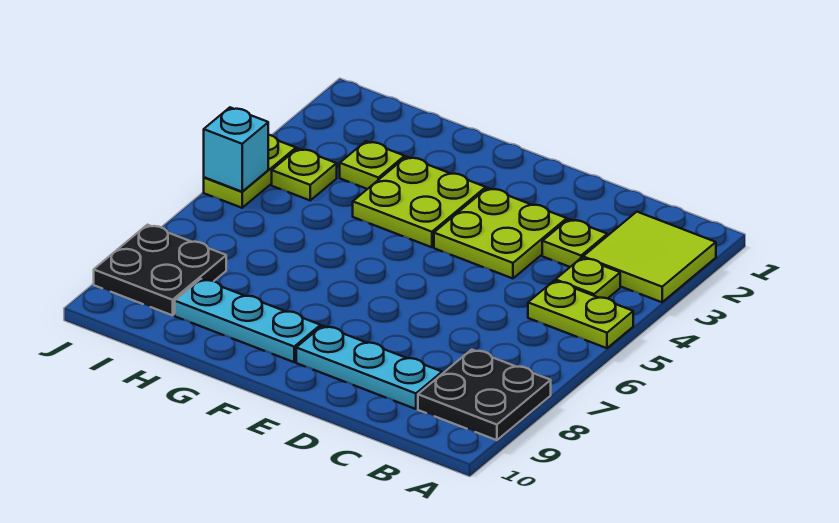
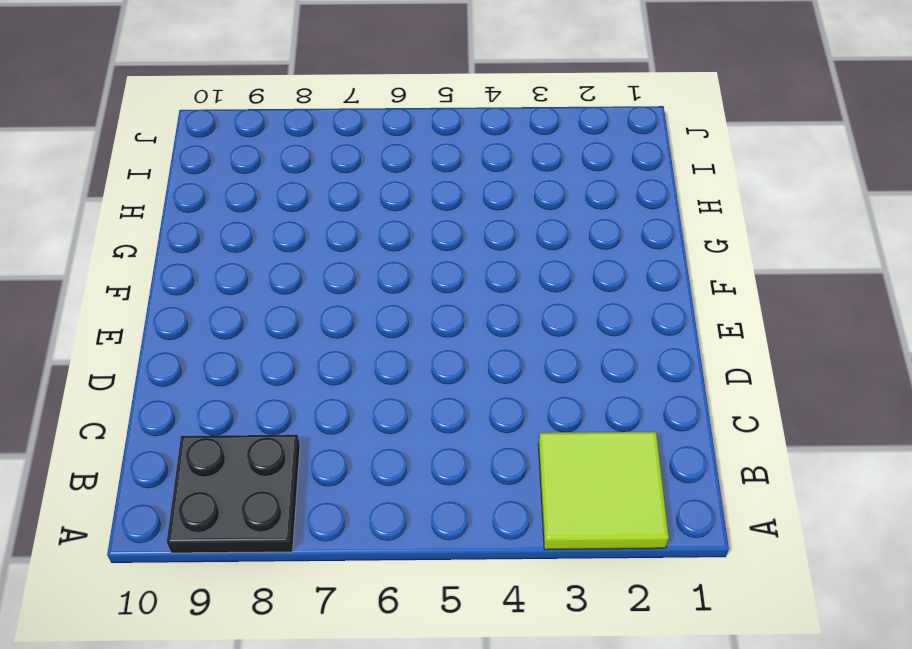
none -> lime plate A5:B5 level 1
none -> lime plate B4 level 1
none -> lime plate C3 level 1

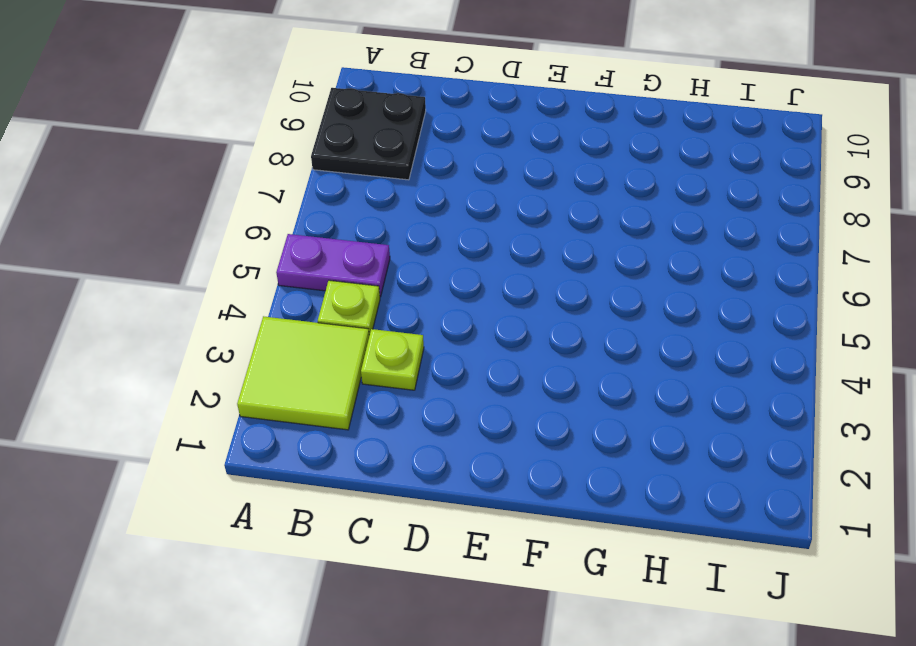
purple plate A5:B5 level 1 -> lime plate A5:B5 level 1
none -> cyan plate C9:E9 level 1
none -> lime plate D3:E4 level 1
none -> lime plate F3:G4 level 1

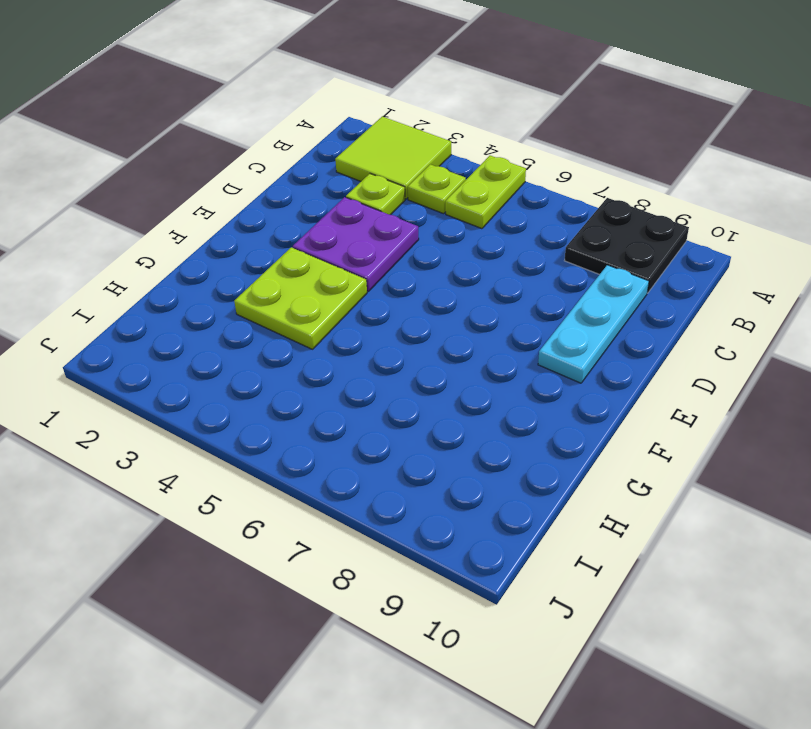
purple plate D3:E4 level 1 -> lime plate D3:E4 level 1
none -> cyan plate F9:H9 level 1
none -> lime plate H3 level 1
none -> lime plate I4 level 1

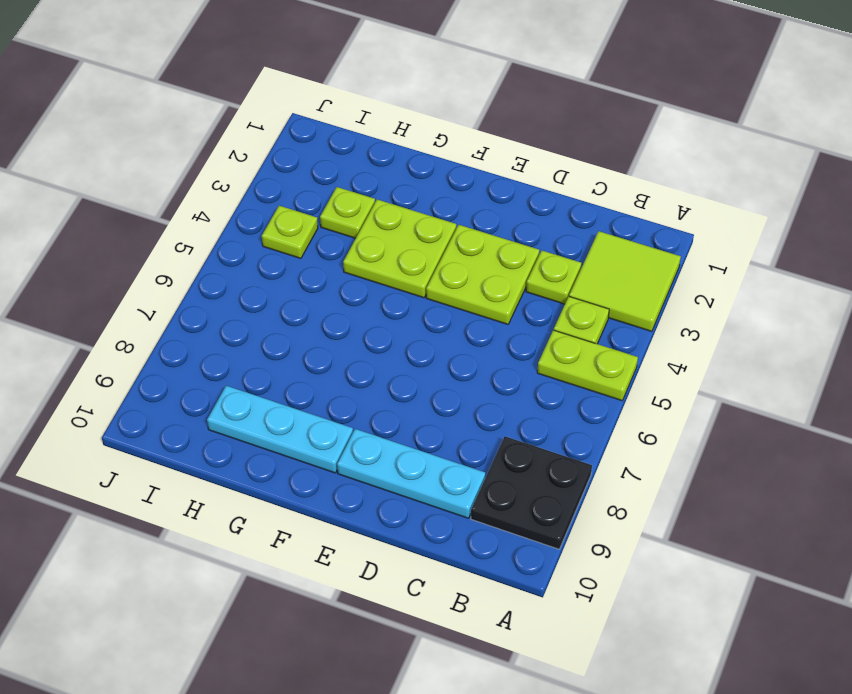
none -> black plate I8:J9 level 1
none -> lime plate J4:J5 level 1
none -> cyan brick J5 level 2

